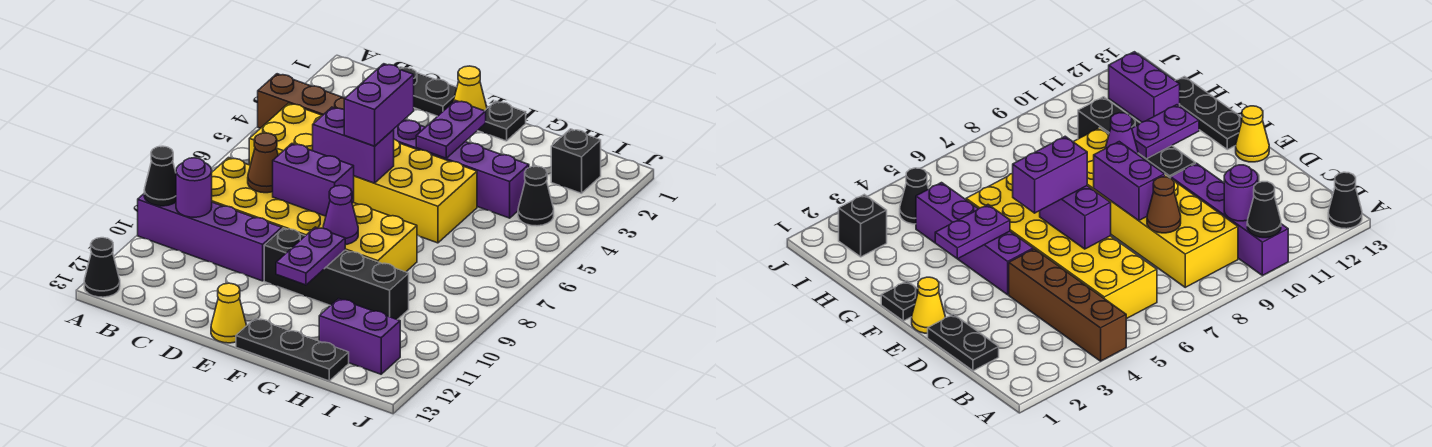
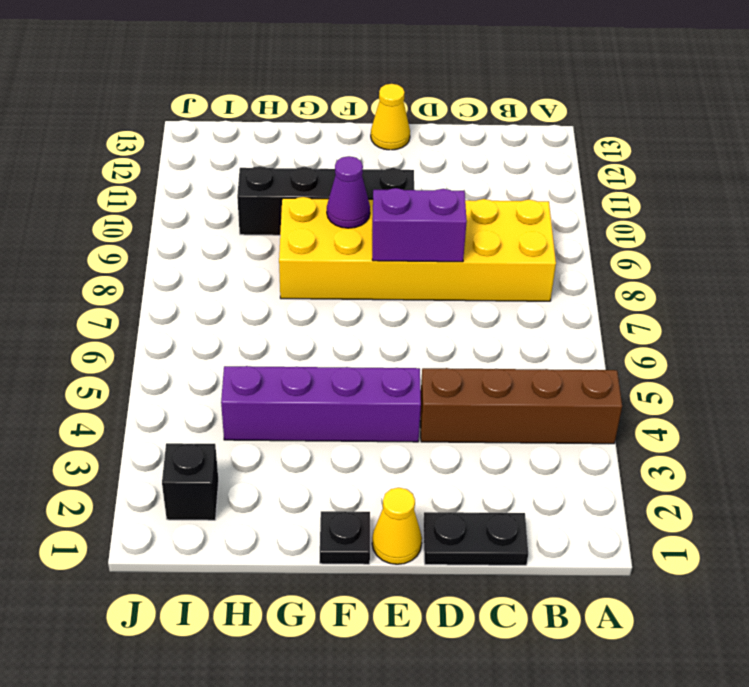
none -> purple brick A10:D10 level 1
none -> black cone A13 level 1
none -> yellow brick B5:G6 level 1

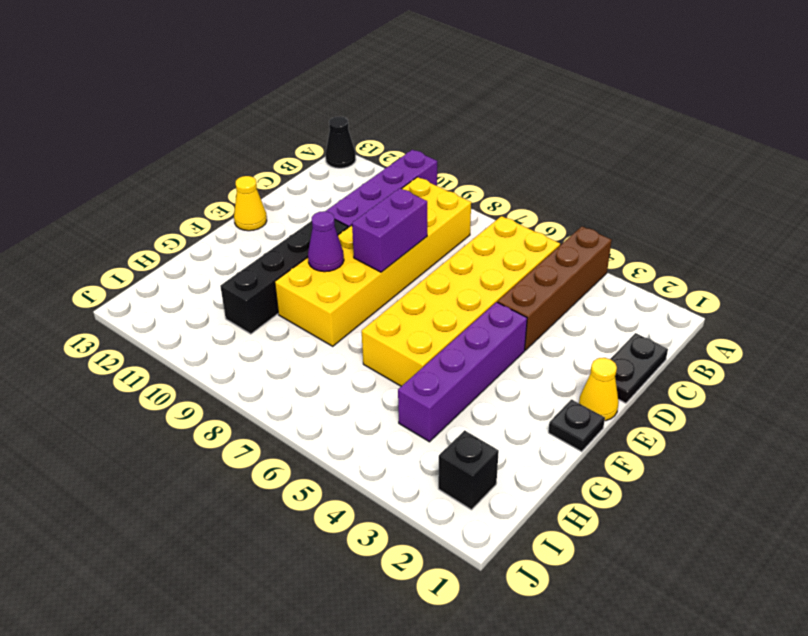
none -> black plate F13:H13 level 1
none -> purple brick H12:I12 level 1
none -> black cone I4 level 1

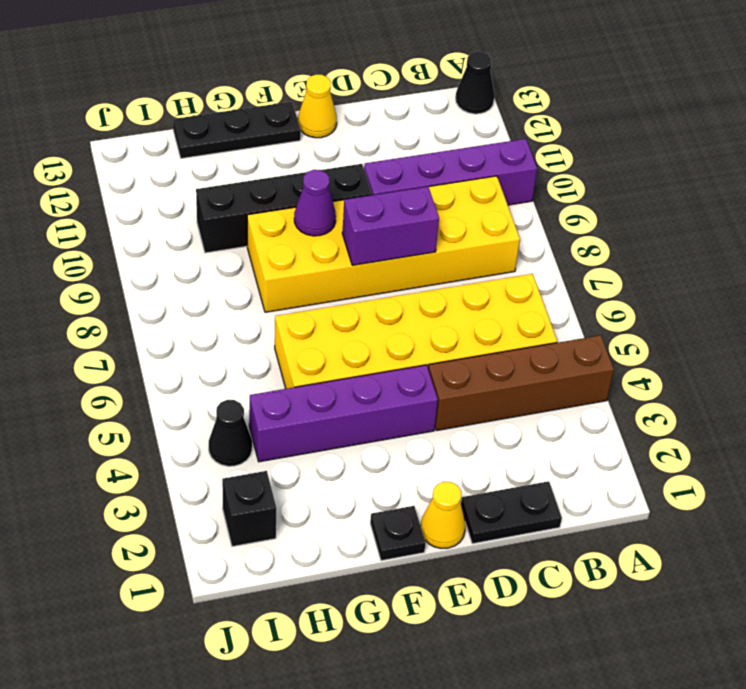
none -> purple brick H12:I12 level 1
none -> black cone A10 level 2
none -> purple round brick B10 level 2

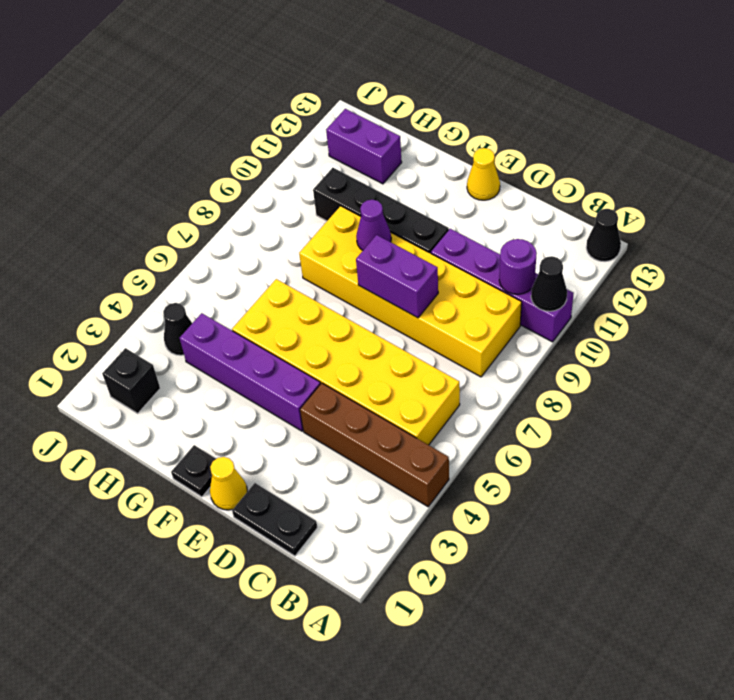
none -> black plate F13:H13 level 1
none -> brown cone C8 level 2
none -> purple brick D6:E6 level 2

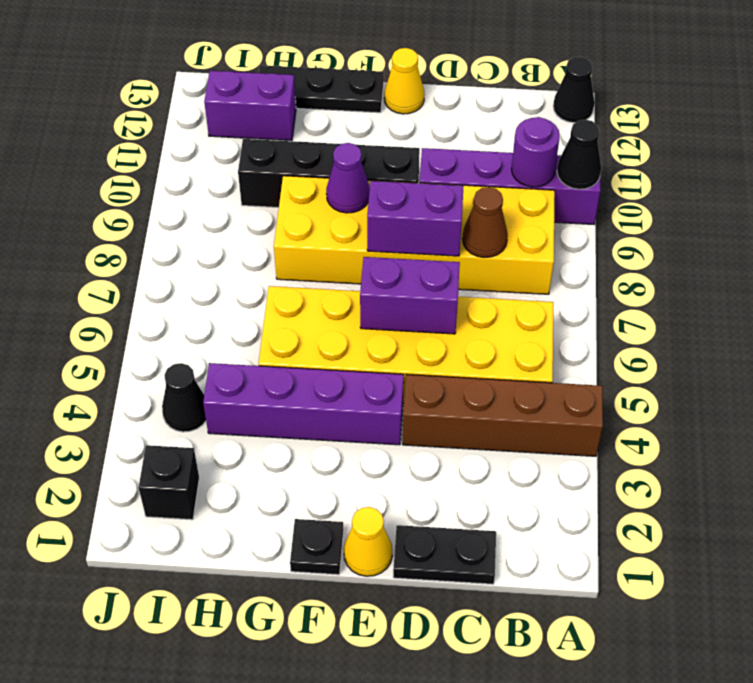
none -> purple plate F3:F4 level 2
none -> purple plate F10:F11 level 2
none -> purple brick E5:E6 level 3

